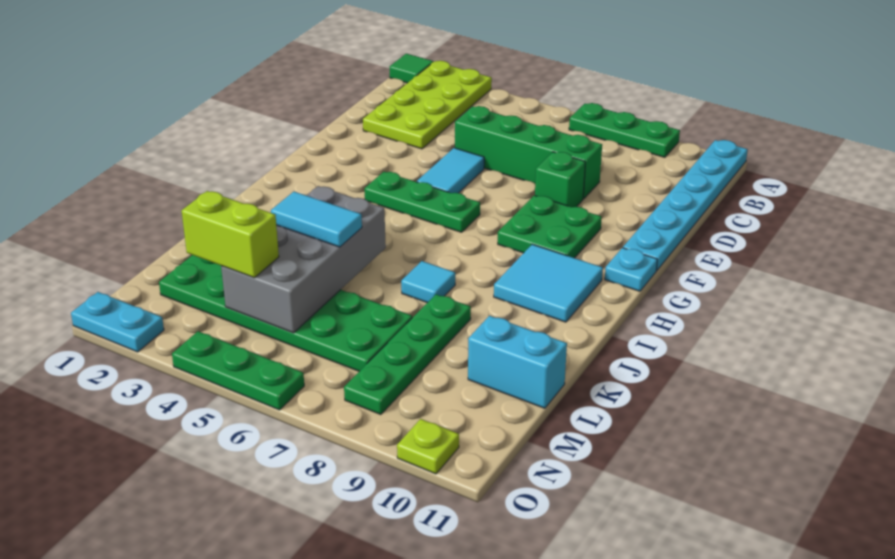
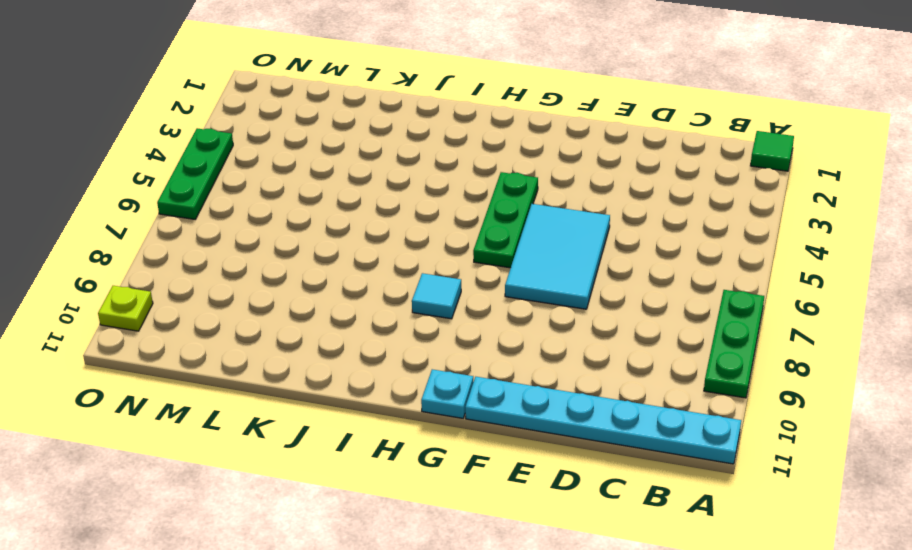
cyan tile E5:F7 level 1 -> cyan tile E5:F5 level 1
cyan tile H8 level 1 -> cyan tile J7 level 1
none -> lime plate A2:D3 level 1
none -> green brick D5:D8 level 1
none -> green brick E8 level 1

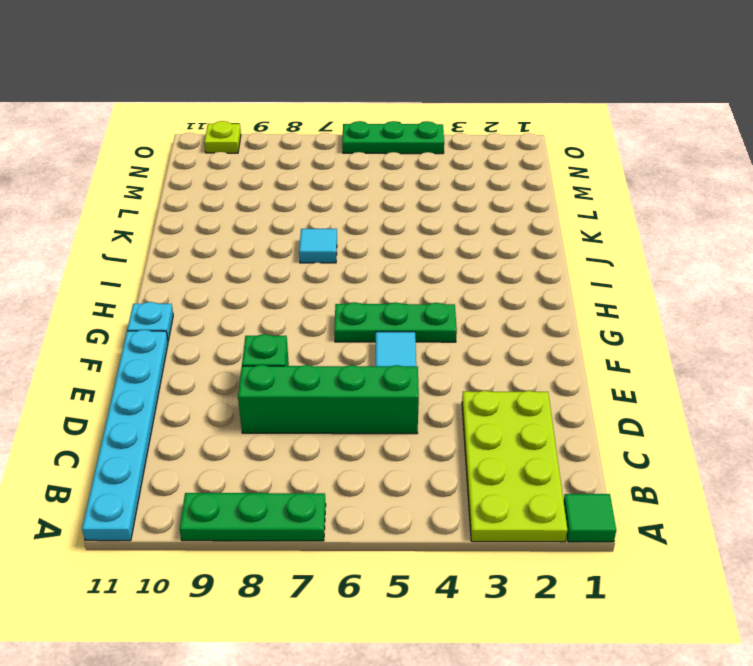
none -> green plate F8:G9 level 1
none -> cyan tile H9:I10 level 1
none -> green plate K8:N8 level 1

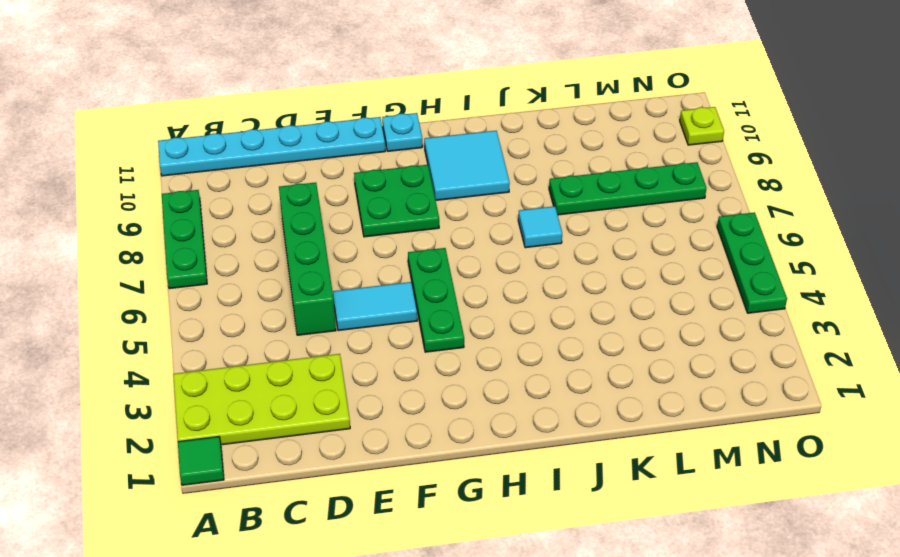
none -> green brick E8 level 1
none -> green plate L2:M7 level 1
none -> cyan brick L10:L11 level 1

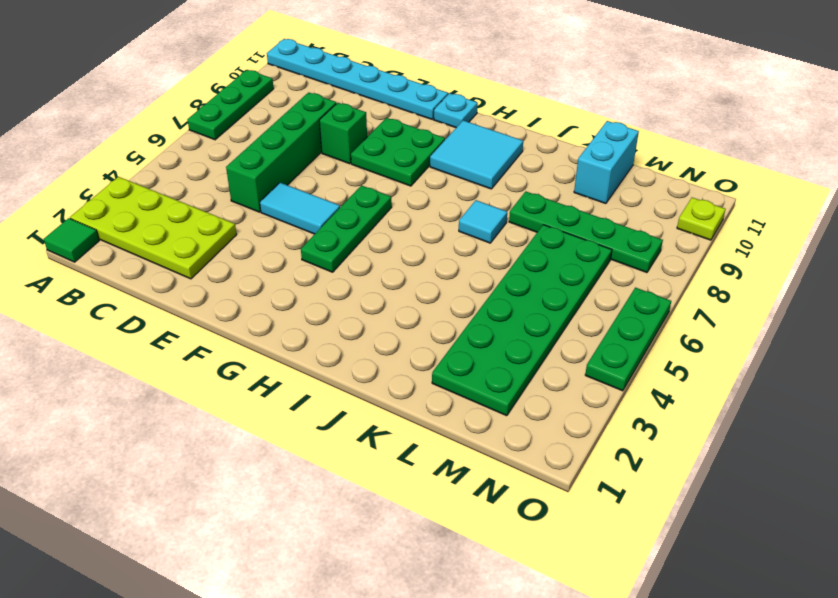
none -> cyan plate O1:O2 level 1
none -> grey brick J4:M5 level 2
none -> cyan tile K4:K5 level 3

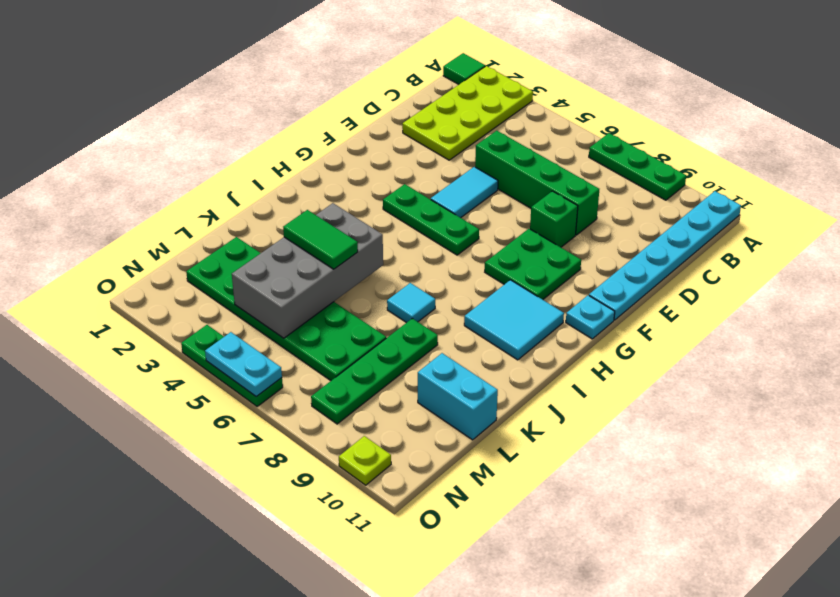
green tile K4:K5 level 3 -> cyan tile K4:K5 level 3
cyan plate O5:O6 level 2 -> cyan plate O1:O2 level 1
none -> lime brick M3:M4 level 3

